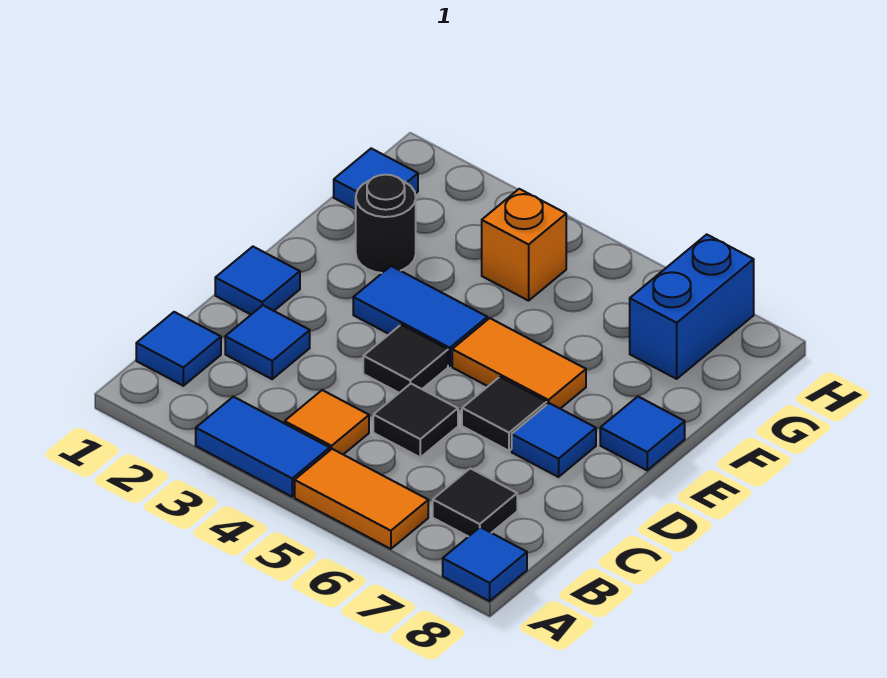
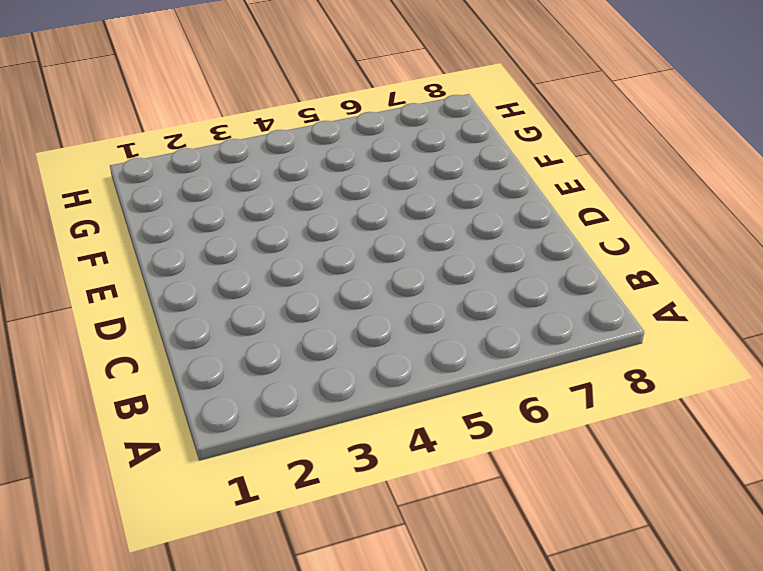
none -> blue tile A3:A4 level 1
none -> orange tile A5:A6 level 1
none -> blue tile A8 level 1

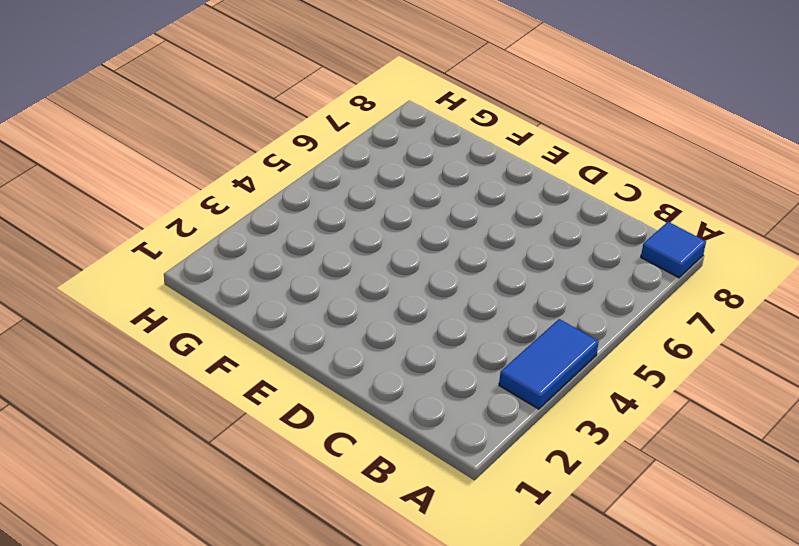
none -> orange tile A5:A6 level 1
none -> blue tile B1 level 1
none -> orange tile B4 level 1

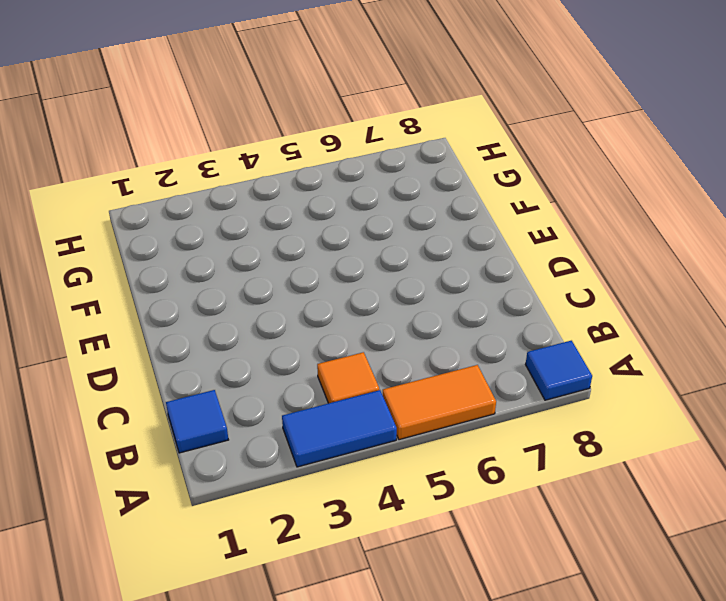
none -> black tile B7 level 1
none -> blue tile C2 level 1
none -> black tile C5 level 1

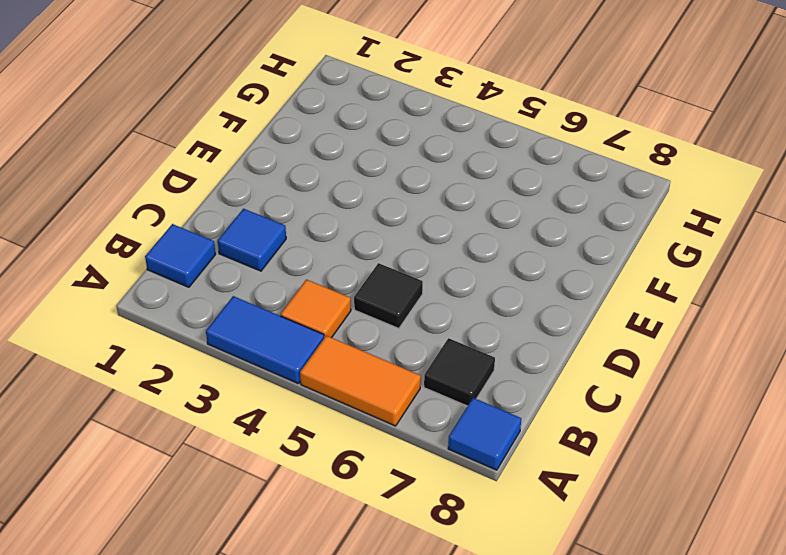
none -> blue tile D1 level 1
none -> black tile D4 level 1
none -> black tile D6 level 1

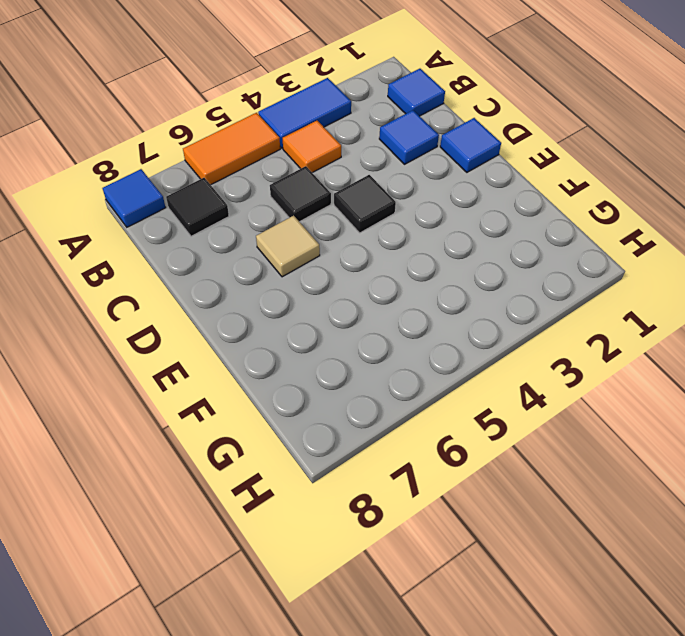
tan tile D6 level 1 -> black tile D6 level 1
none -> blue tile D7 level 1
none -> blue tile E3:E4 level 1
none -> orange tile E5:E6 level 1

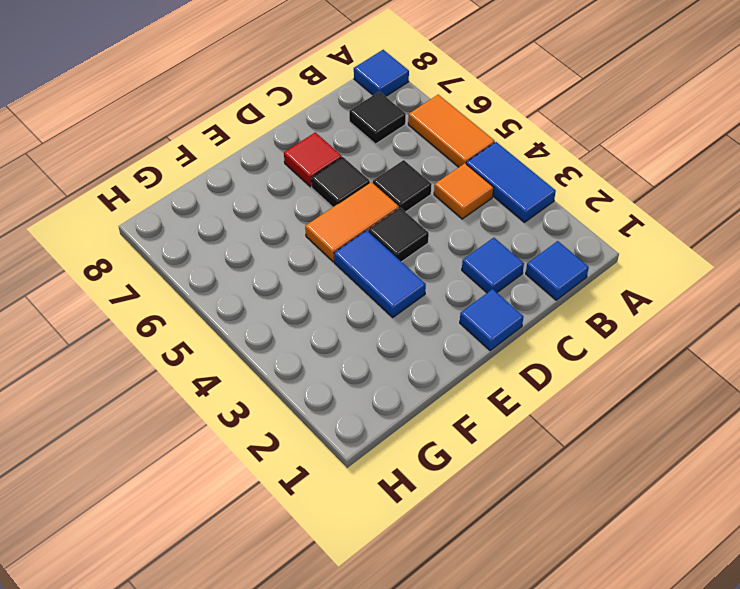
orange tile D5:E5 level 1 -> orange tile E5:E6 level 1
red tile D7 level 1 -> blue tile D7 level 1
none -> blue tile E8 level 1
none -> black round brick F2 level 1
none -> blue tile G1 level 1

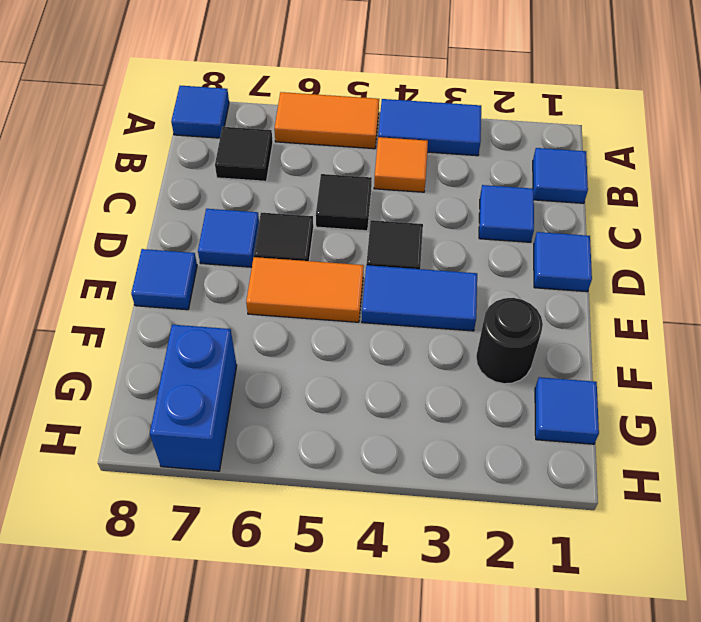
none -> orange brick G4 level 1

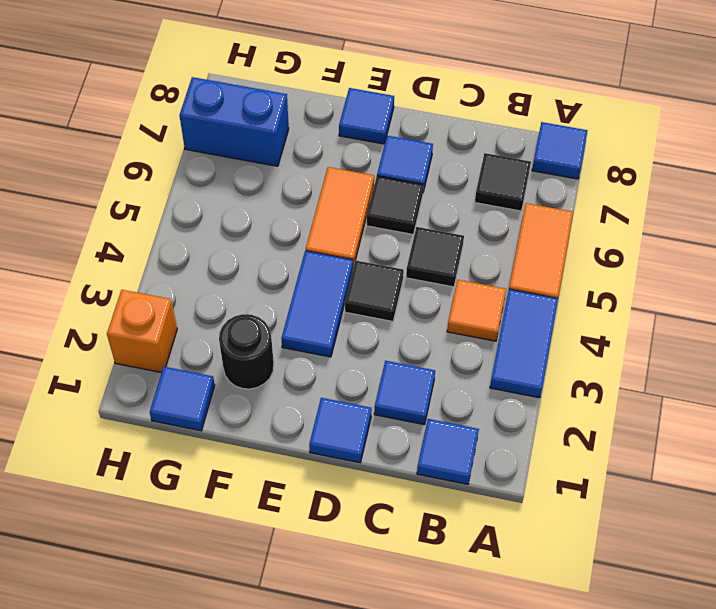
orange brick H2 level 1 -> orange brick G4 level 1

